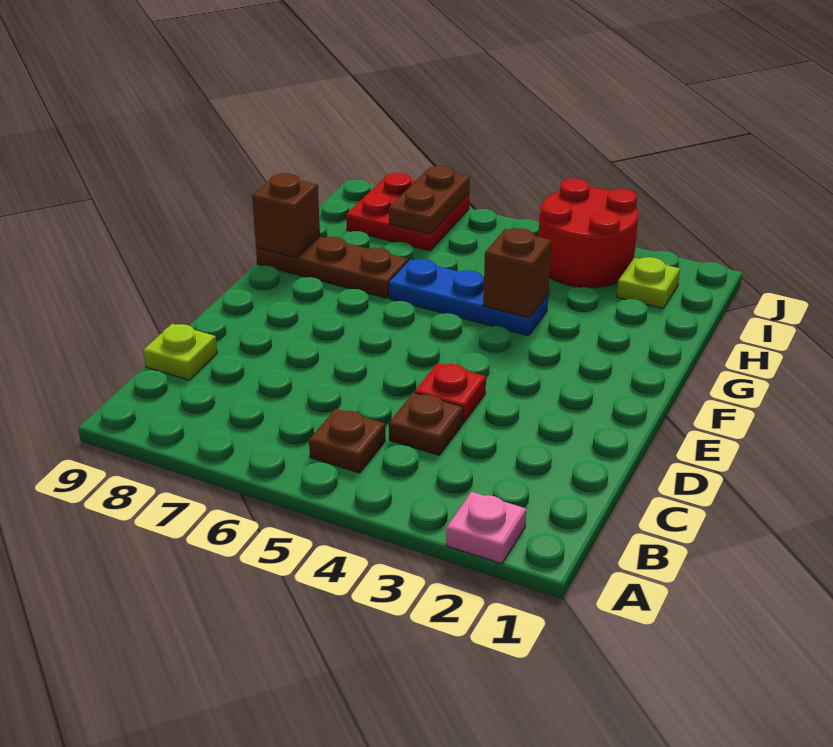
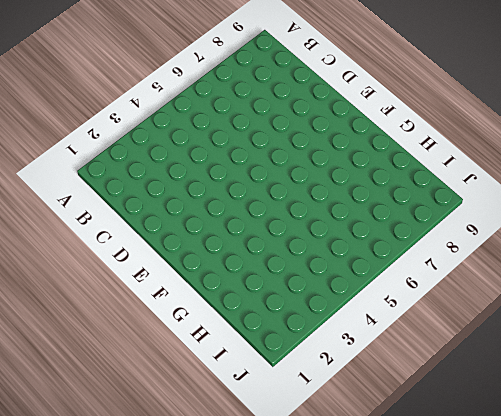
none -> pink plate A2 level 1
none -> brown plate B5 level 1
none -> brown plate C4 level 1

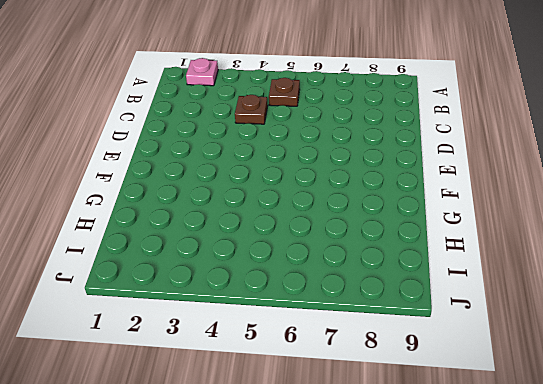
none -> lime plate C9 level 1
none -> red plate D4 level 1
none -> blue plate G4:G6 level 1

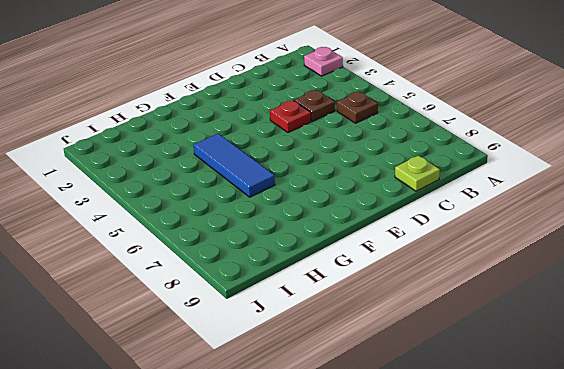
blue tile G4:G6 level 1 -> blue plate G4:G6 level 1
none -> brown plate G7:G9 level 1
none -> lime plate I2 level 1
none -> red round brick I3:J4 level 1

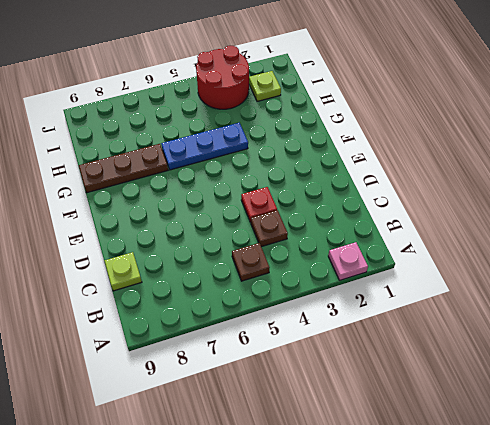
none -> red plate I7:J8 level 1
none -> brown brick G4 level 2
none -> brown brick G9 level 2

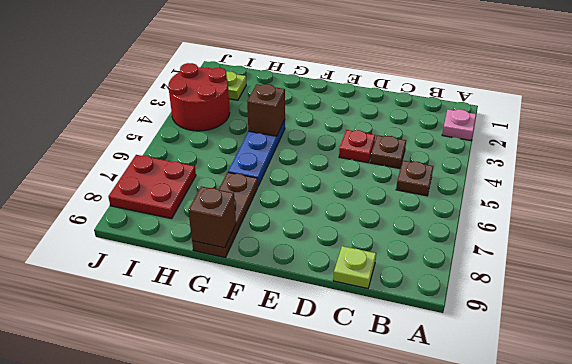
none -> brown plate I7:J7 level 2

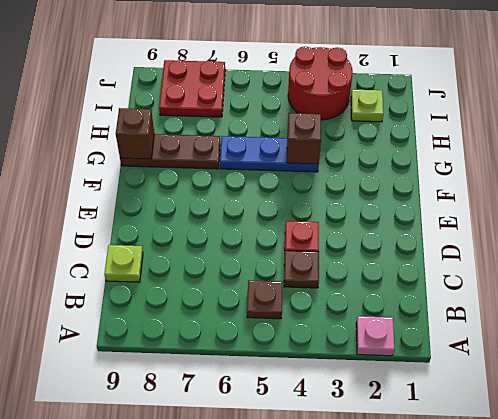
none -> brown plate I7:J7 level 2

